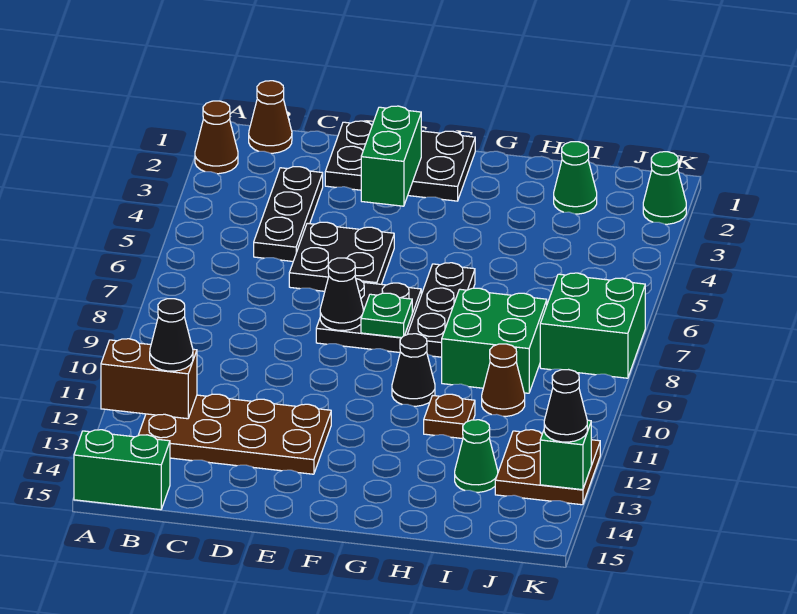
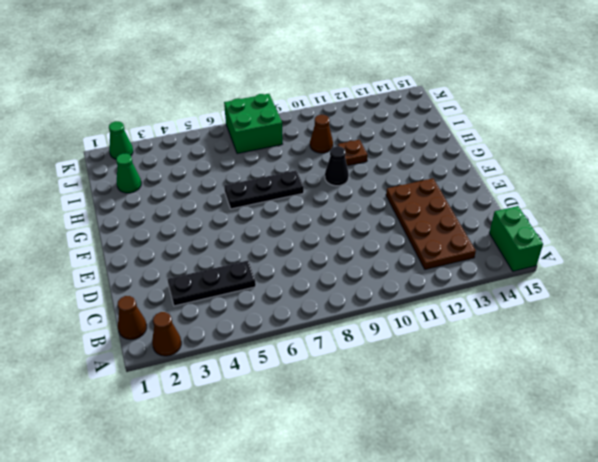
none -> black plate D1:F2 level 1
none -> black plate D5:E6 level 1
none -> black plate E7:F8 level 1

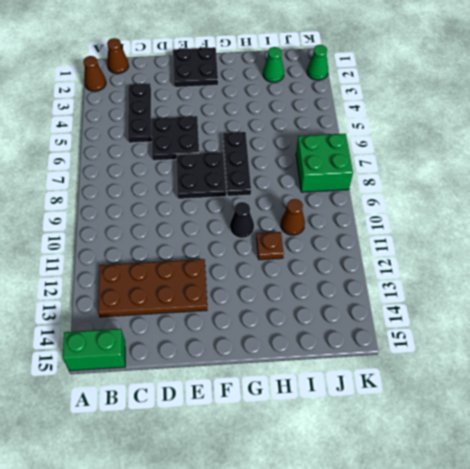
black plate E1:F2 level 1 -> black plate D1:F2 level 1
none -> green brick H8:I9 level 1
none -> green cone I13 level 1
none -> brown plate J12:K13 level 1

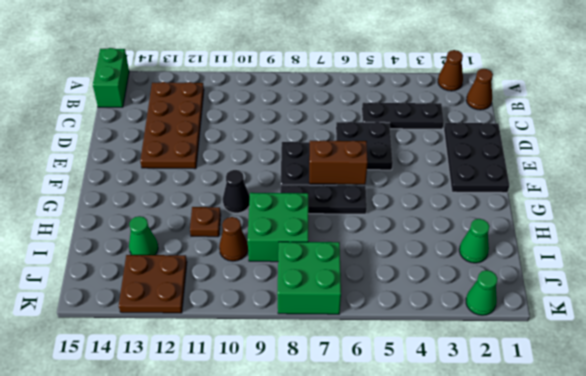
brown brick F6:F7 level 2 -> brown brick A12:B12 level 2
none -> green brick E2:E3 level 2
none -> black cone E8 level 2
none -> green plate F8 level 2

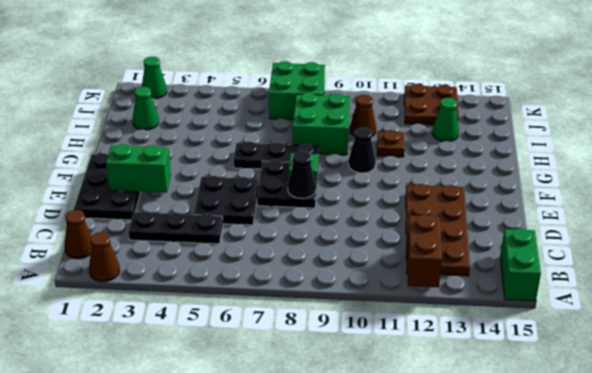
none -> green brick K13 level 2
none -> black cone B12 level 3
none -> black cone K13 level 3

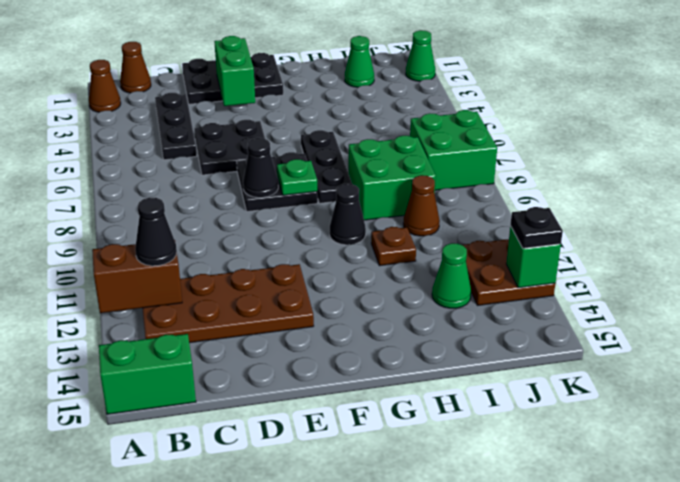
black plate K13 level 3 -> black cone K13 level 3

